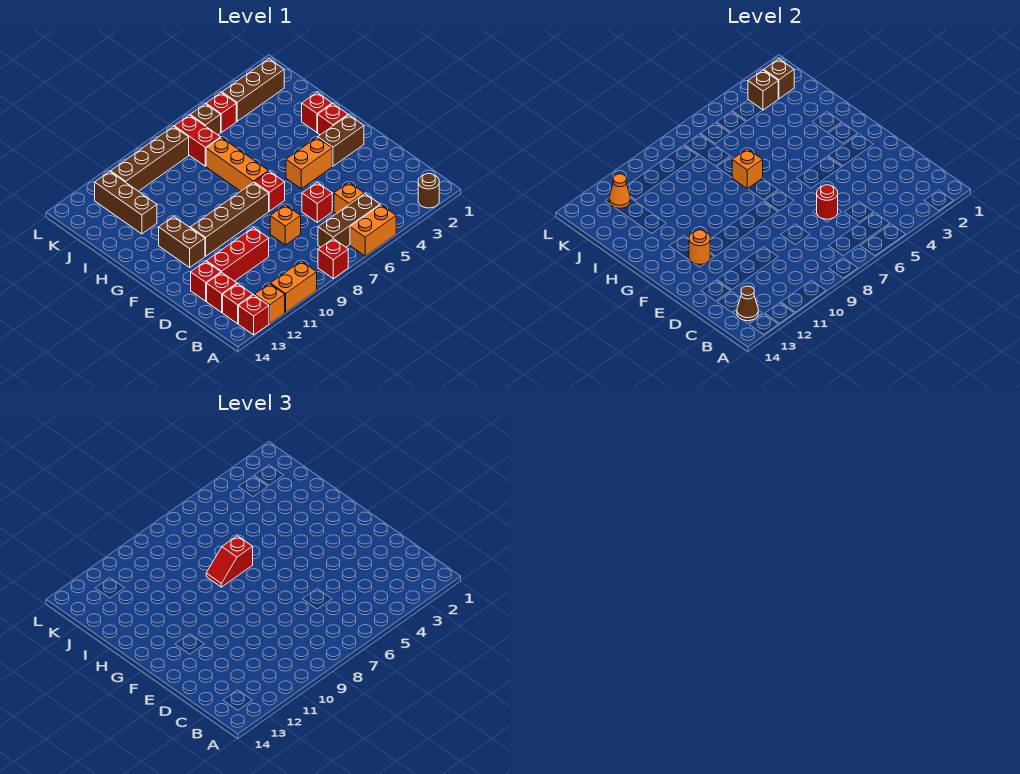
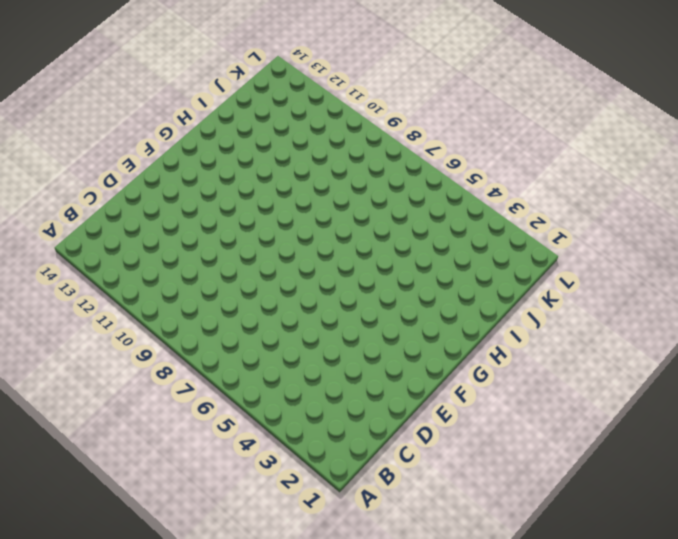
none -> brown round brick A2 level 1
none -> orange brick A5:A6 level 1
none -> red brick A8 level 1
none -> orange brick A10:A11 level 1

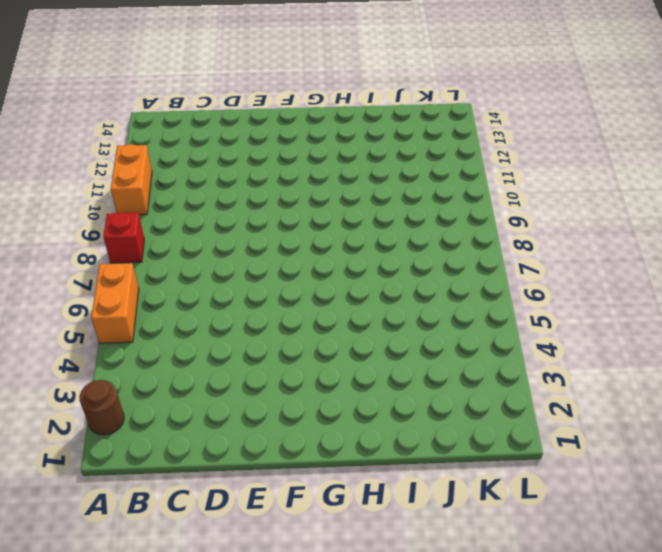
none -> orange brick A12 level 1
none -> red brick A13 level 1
none -> brown brick B5:B7 level 1
none -> red brick B13 level 1

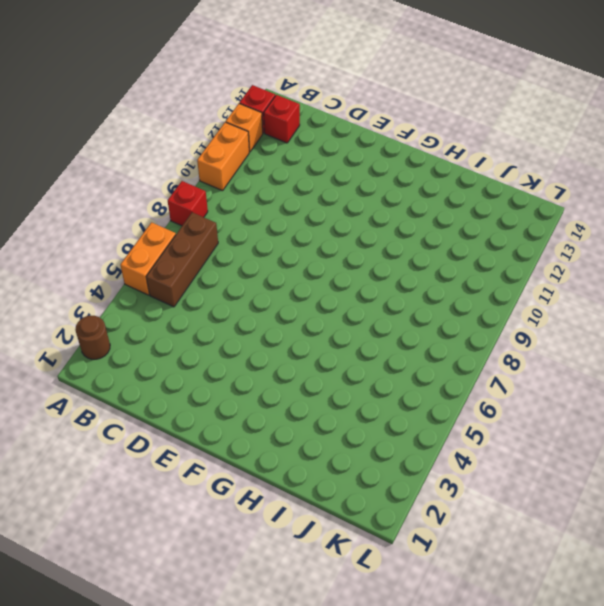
none -> orange brick C5 level 1
none -> red brick C13 level 1
none -> red brick D6 level 1
none -> orange brick D8 level 1

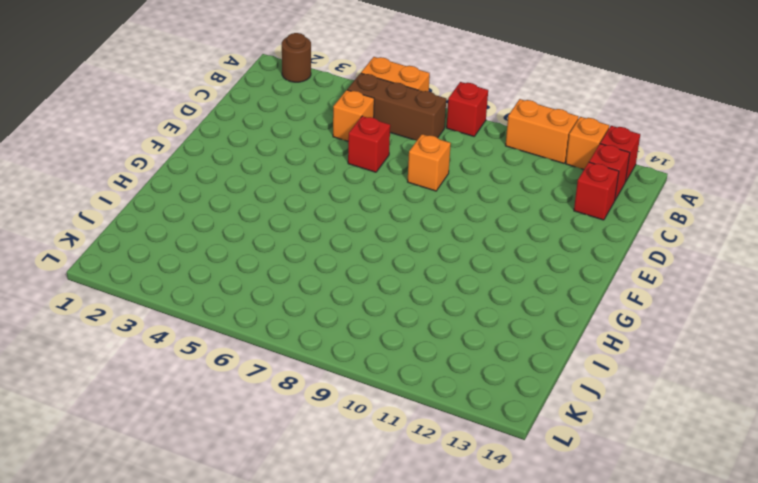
none -> red brick D10:D12 level 1
none -> red brick D13 level 1
none -> brown brick F2:F3 level 1
none -> orange brick F4:F5 level 1

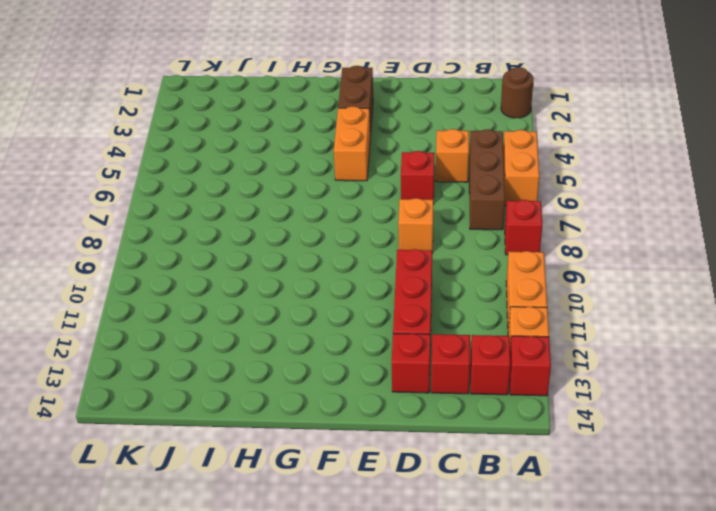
none -> red brick F7 level 1
none -> brown brick F8:F11 level 1
none -> brown brick F12:G12 level 1
none -> red brick G2 level 1

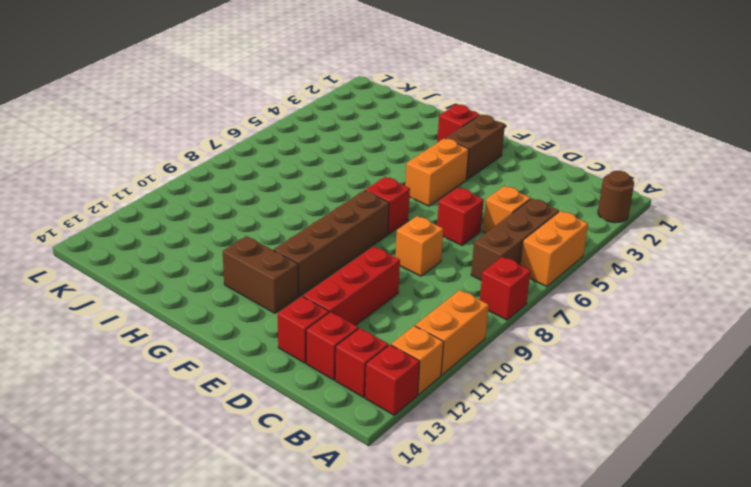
none -> orange brick G7:I7 level 1
none -> red brick H2 level 1
none -> brown brick I12:K12 level 1
none -> red brick J7:K7 level 1

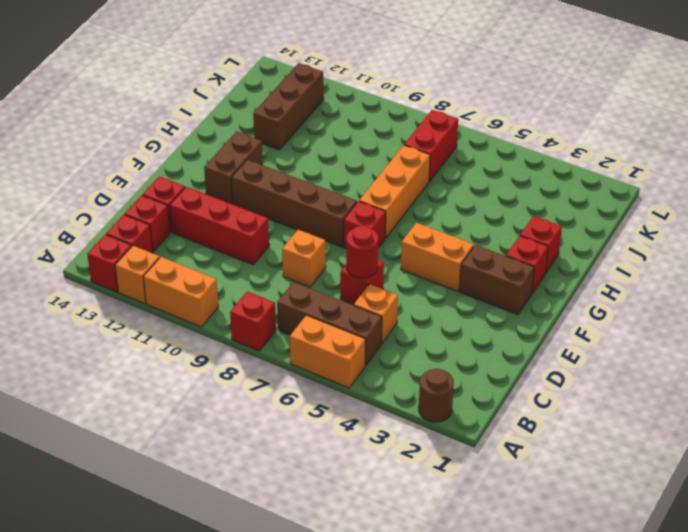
none -> brown brick K2:K4 level 1
none -> red brick K5 level 1
none -> brown brick K6 level 1
none -> brown brick K8:K11 level 1

